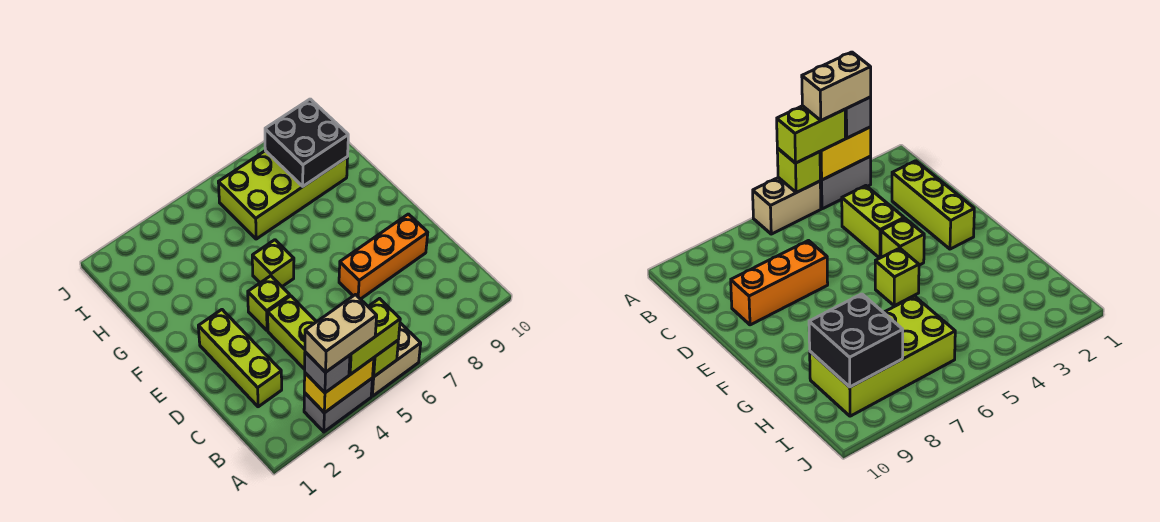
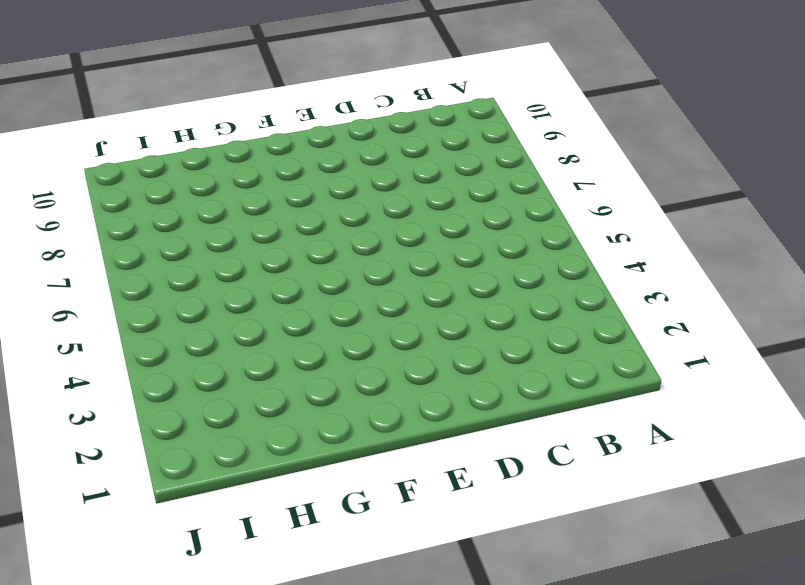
none -> grey brick A3:A4 level 1
none -> tan brick A5:A6 level 1
none -> lime brick C2:E2 level 1

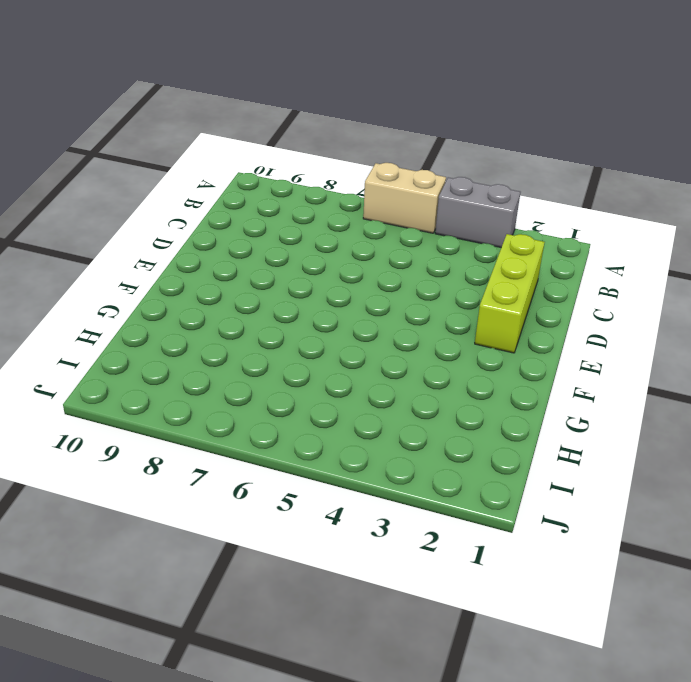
none -> lime brick C4:D4 level 1
none -> orange brick D7:D9 level 1
none -> lime brick E4 level 1

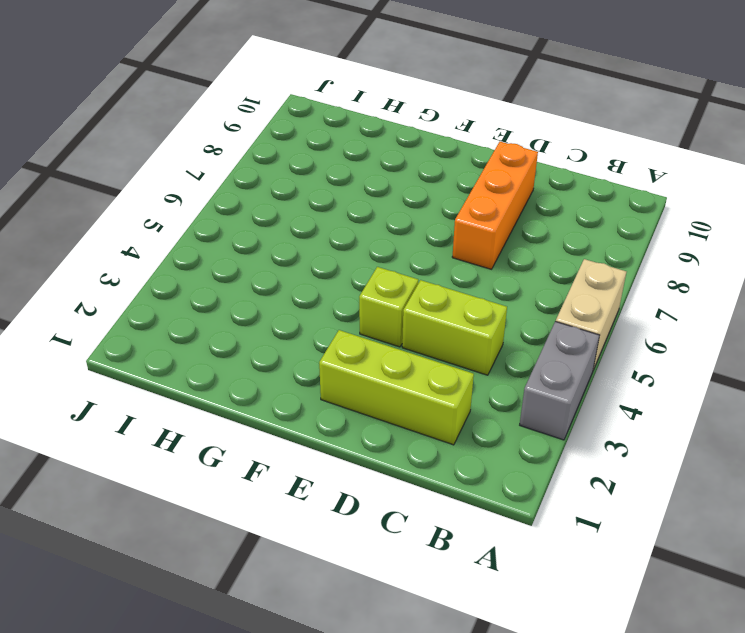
none -> lime brick F5 level 1
none -> lime brick H6:I9 level 1
none -> yellow brick A3:A4 level 2

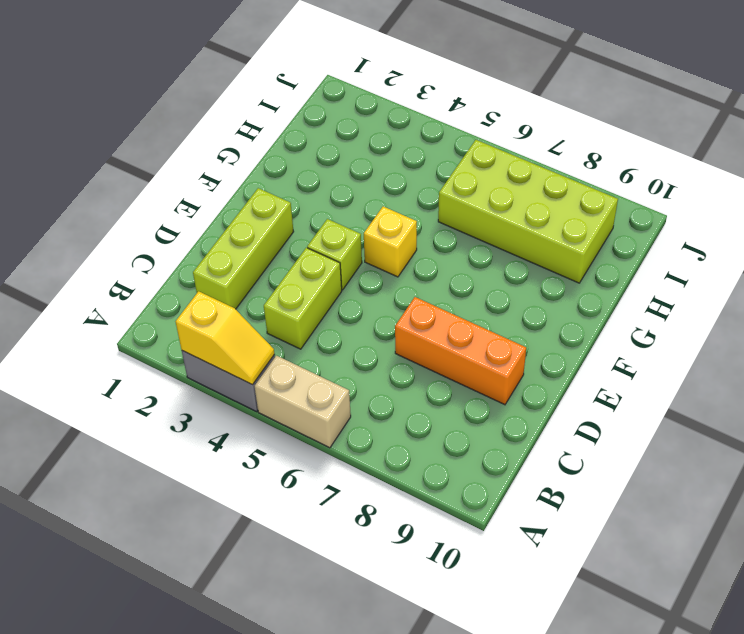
yellow slope A3:A4 level 2 top 3 -> yellow brick A3:A4 level 2
yellow brick F5 level 1 -> lime brick F5 level 1
none -> lime brick A5 level 2
none -> black brick H8:I9 level 2
none -> grey brick A3 level 3

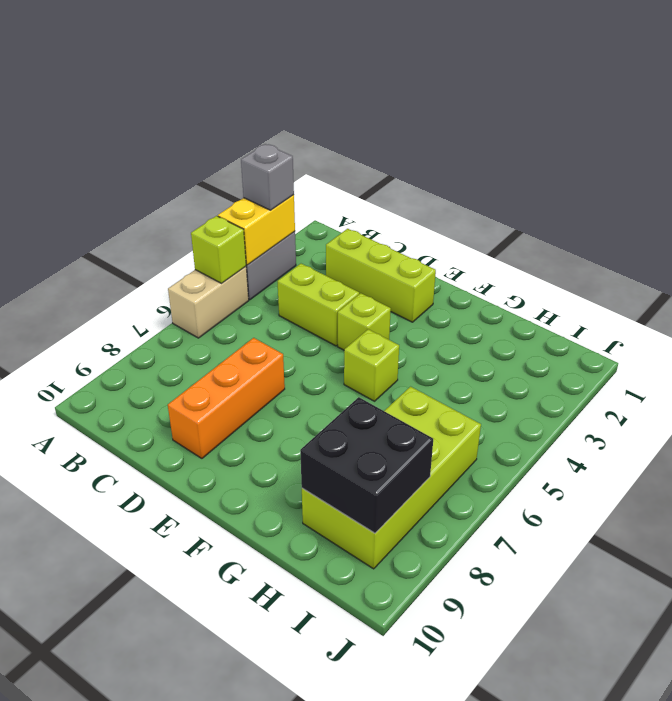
none -> lime brick A4:A5 level 3
none -> tan brick A3:A4 level 4

